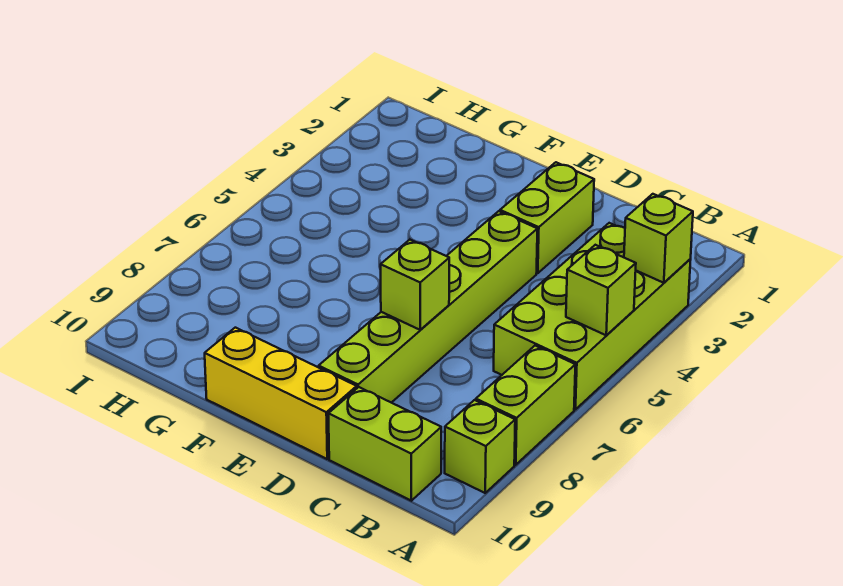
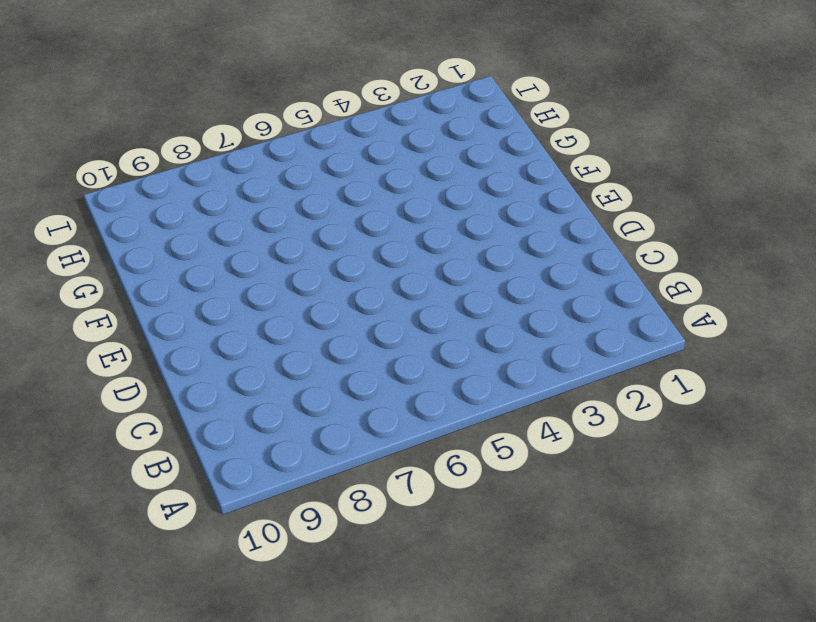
none -> lime brick A3:B6 level 1
none -> lime brick A7:A8 level 1

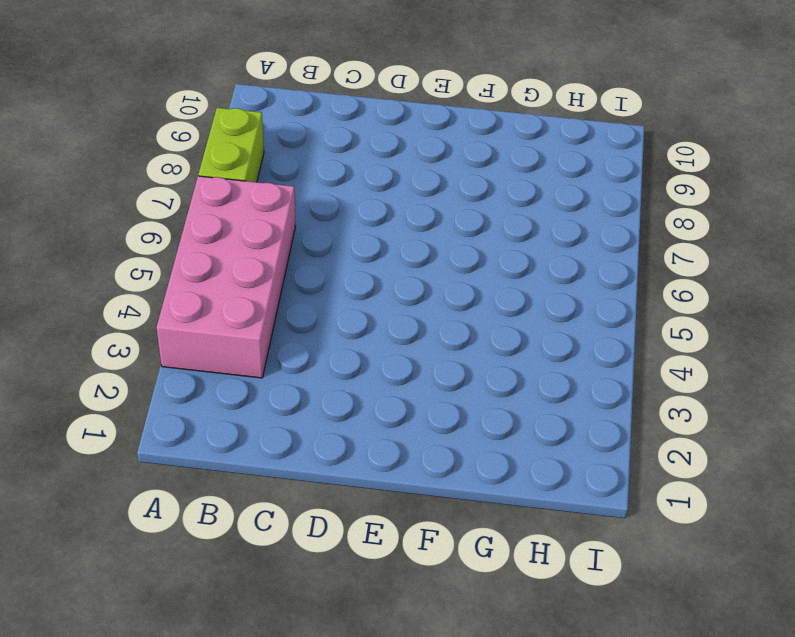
pink brick A3:B6 level 1 -> lime brick A3:B6 level 1
none -> lime brick A9 level 1
none -> lime brick B10:C10 level 1

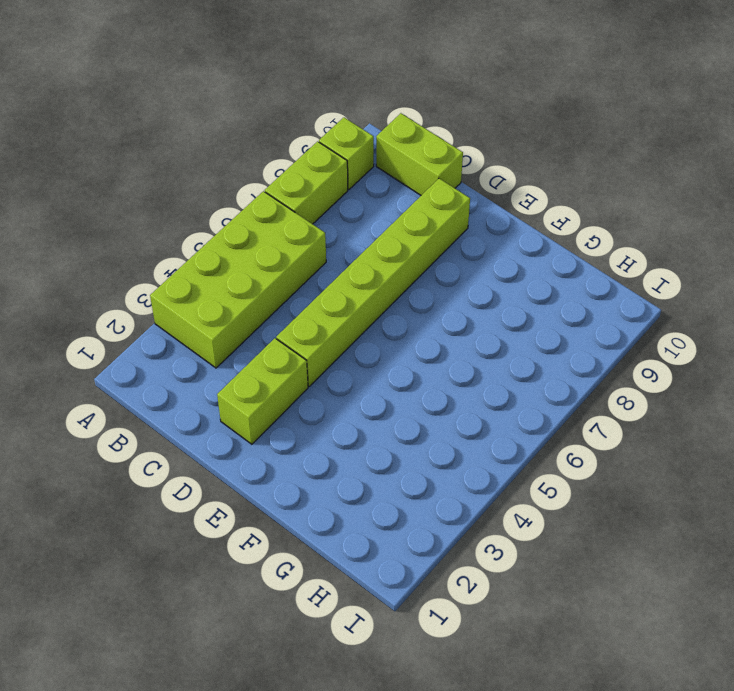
none -> yellow brick D10:F10 level 1
none -> lime brick A3 level 2

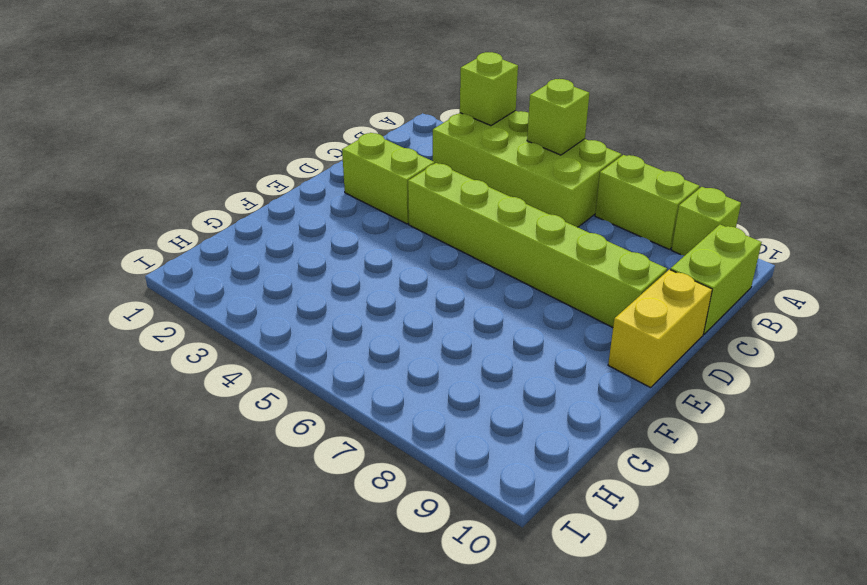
yellow brick D10:E10 level 1 -> yellow brick D10:F10 level 1
none -> lime brick D7 level 2

